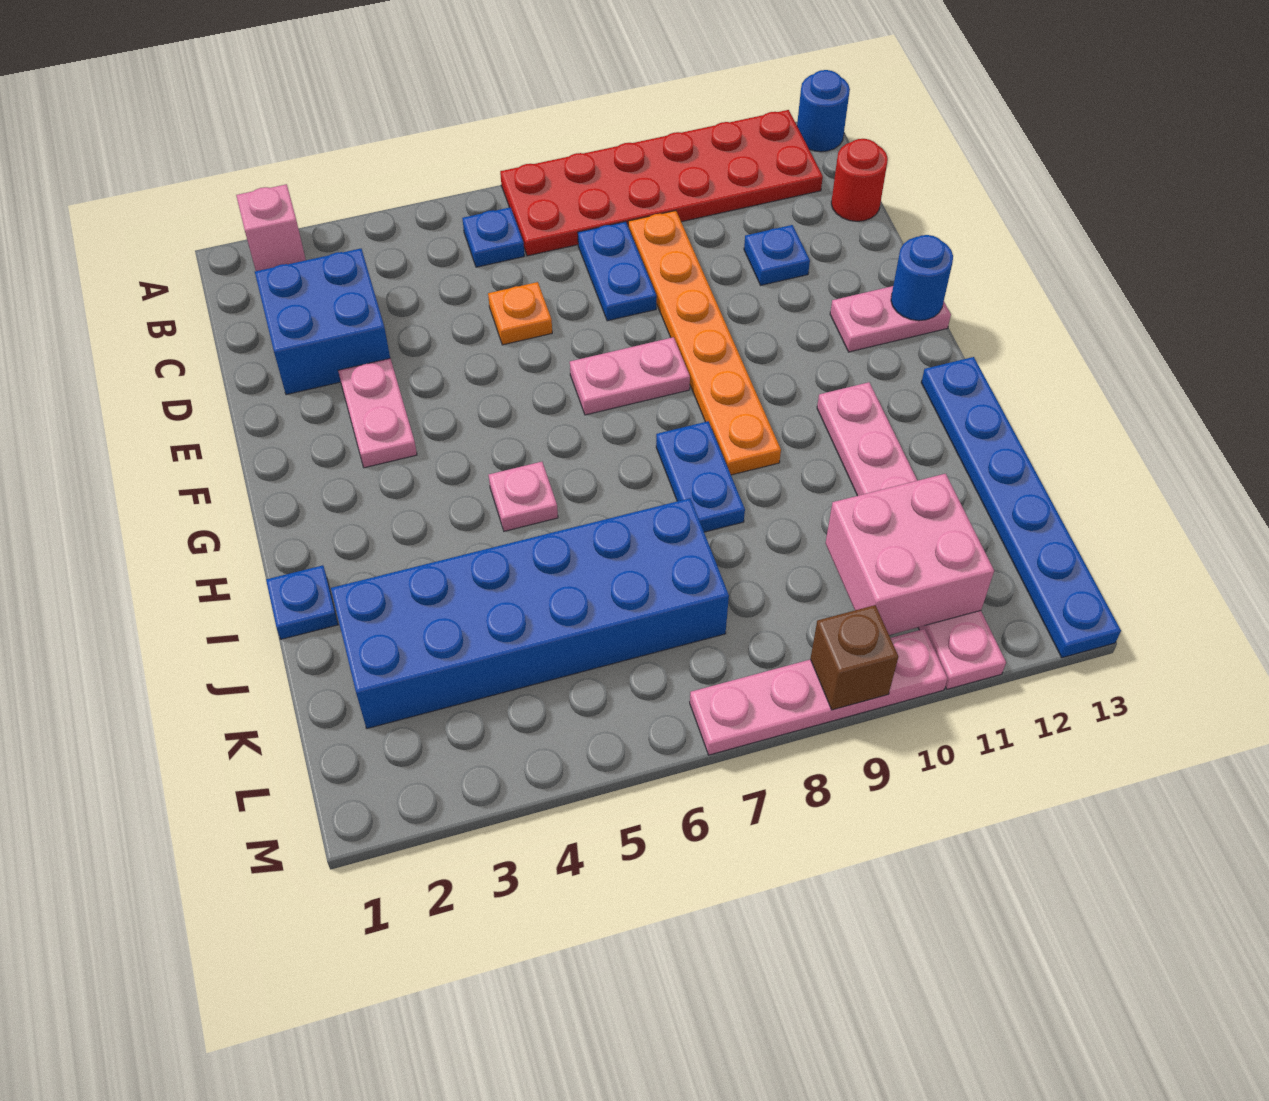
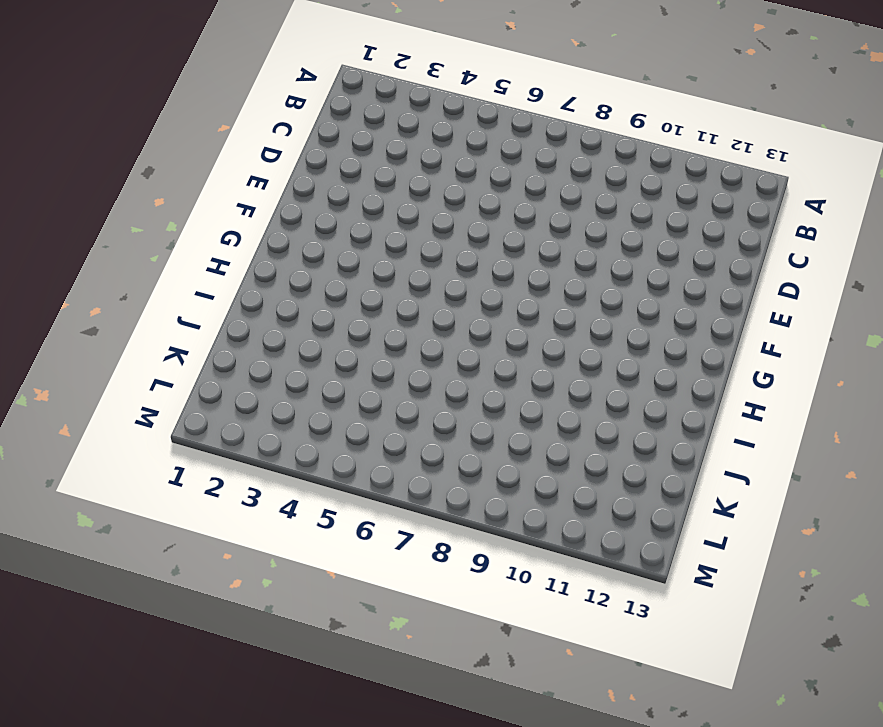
none -> pink brick A2 level 1
none -> red plate A7:B12 level 1
none -> blue round brick A13 level 1

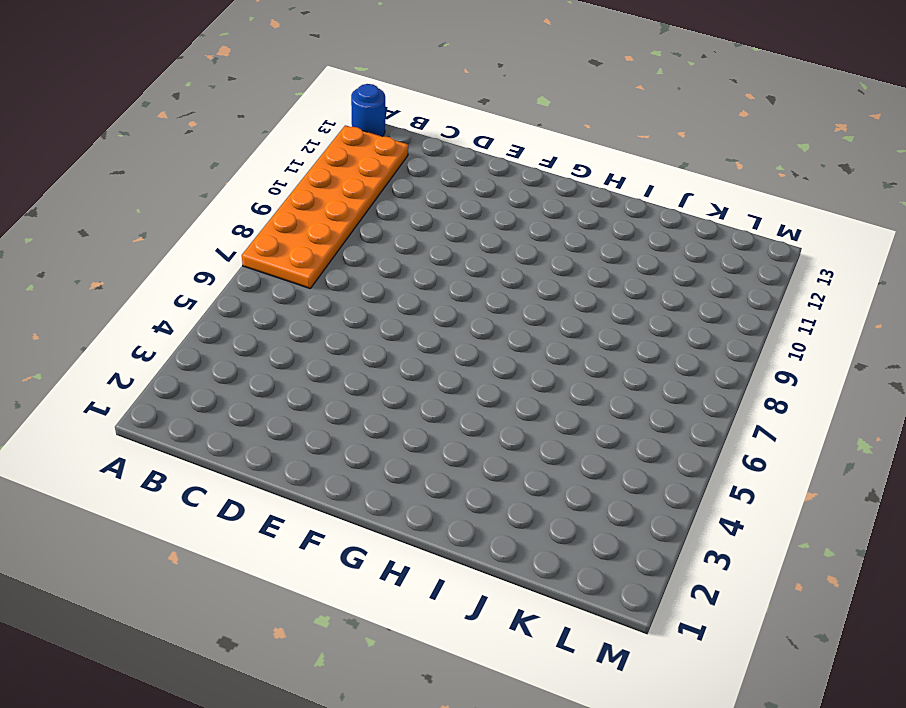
orange plate A7:B12 level 1 -> red plate A7:B12 level 1
none -> pink brick A2 level 1
none -> blue plate B6 level 1
none -> blue brick C2:D3 level 1

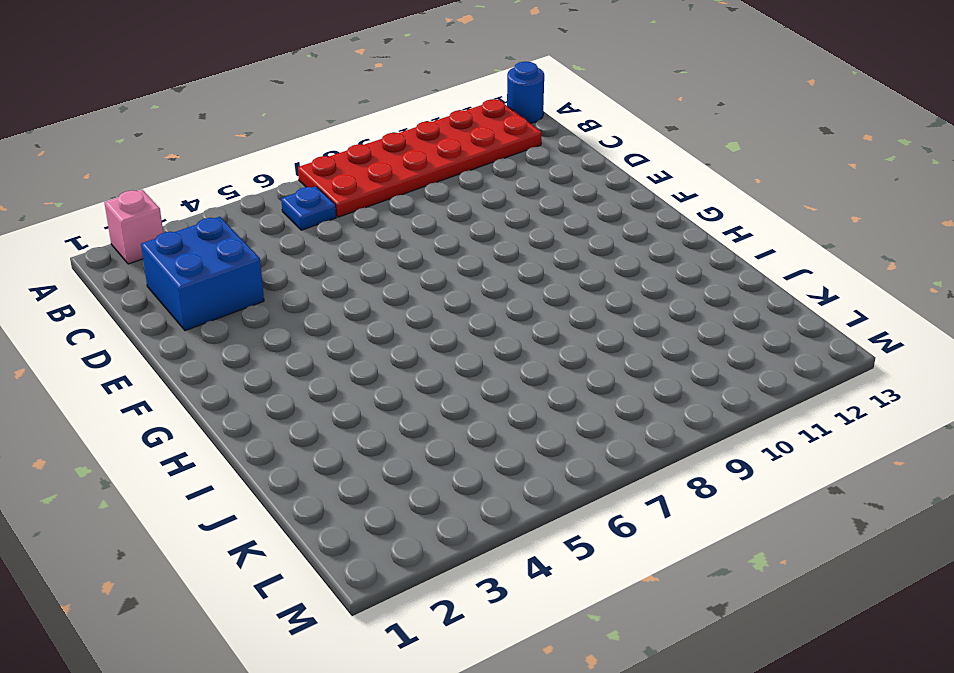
none -> blue plate C8:D8 level 1
none -> orange plate C9:H9 level 1
none -> red round brick C13 level 1

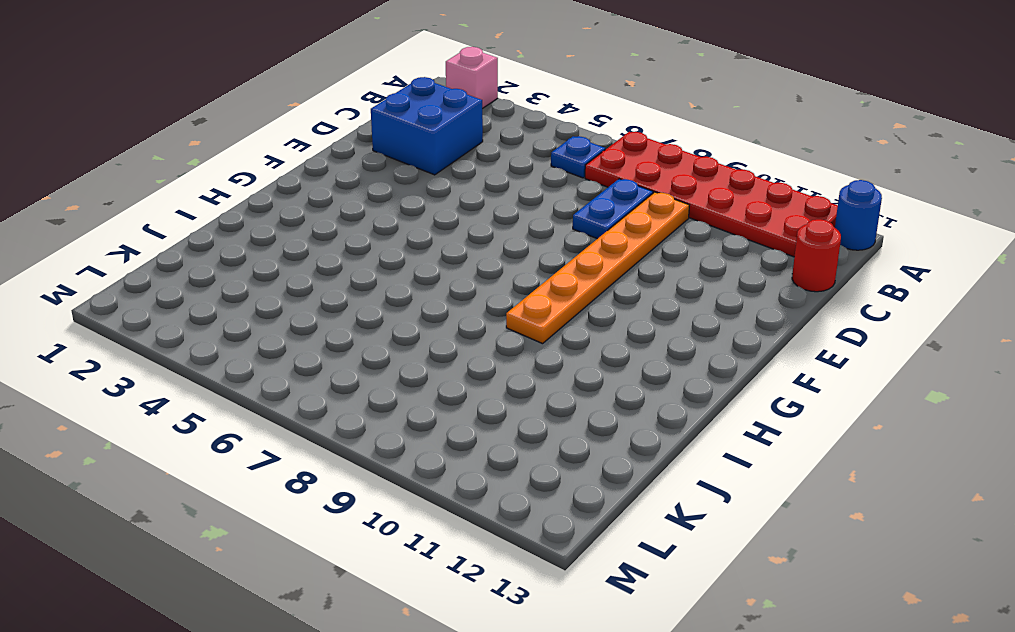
none -> orange plate D6 level 1
none -> blue plate D11 level 1
none -> pink plate E3:F3 level 1

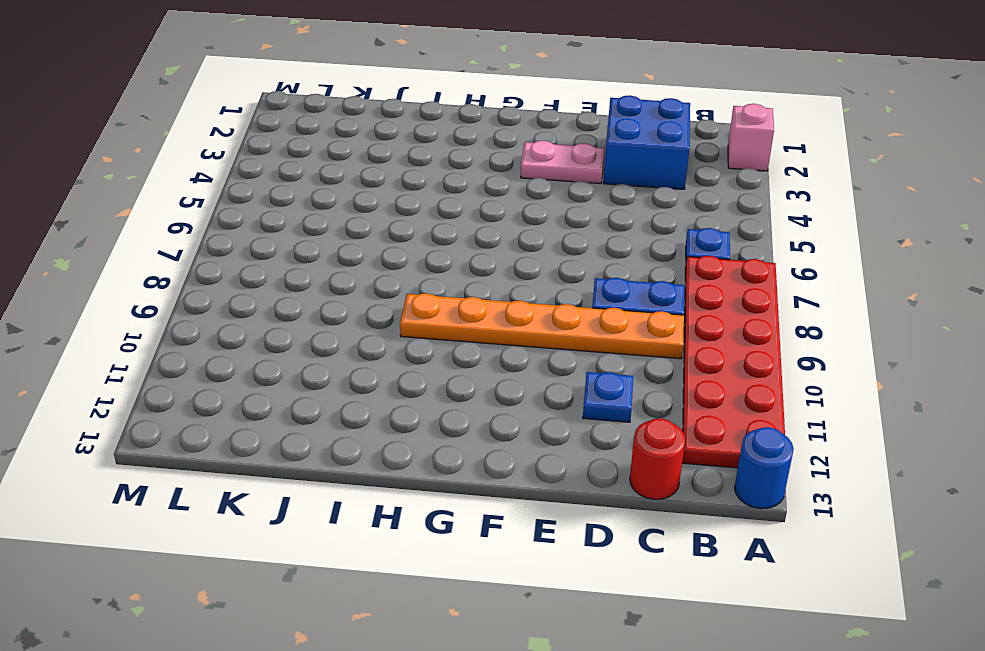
none -> orange plate D6 level 1
none -> pink plate F7:F8 level 1
none -> pink plate F12:F13 level 1

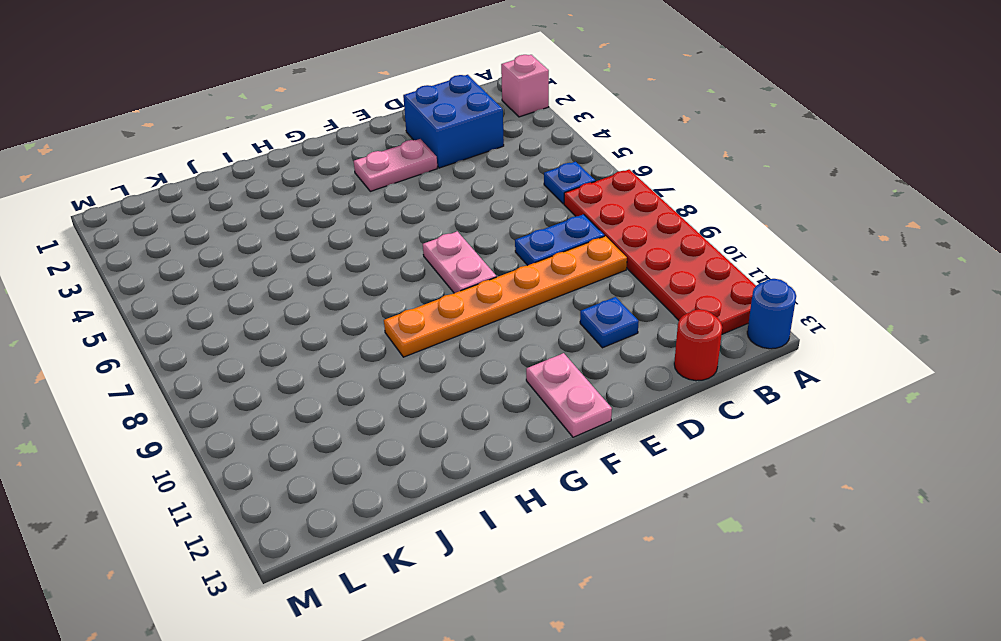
none -> orange plate D6 level 1
none -> pink plate H5 level 1
none -> blue plate H8:I8 level 1

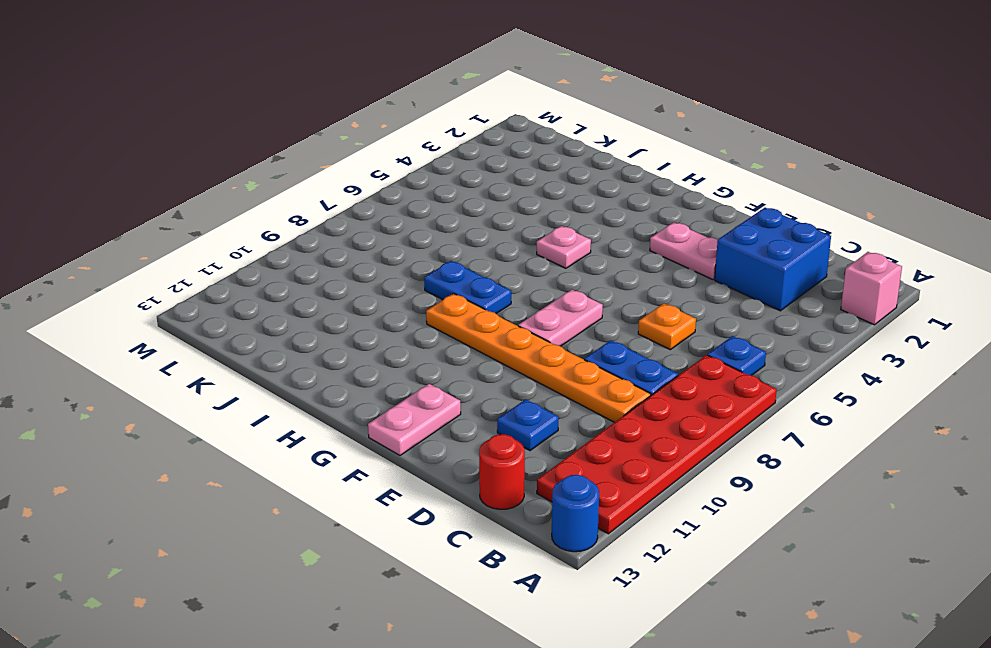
none -> pink plate H11:M11 level 1
none -> blue plate H13:M13 level 1
none -> blue plate I1 level 1

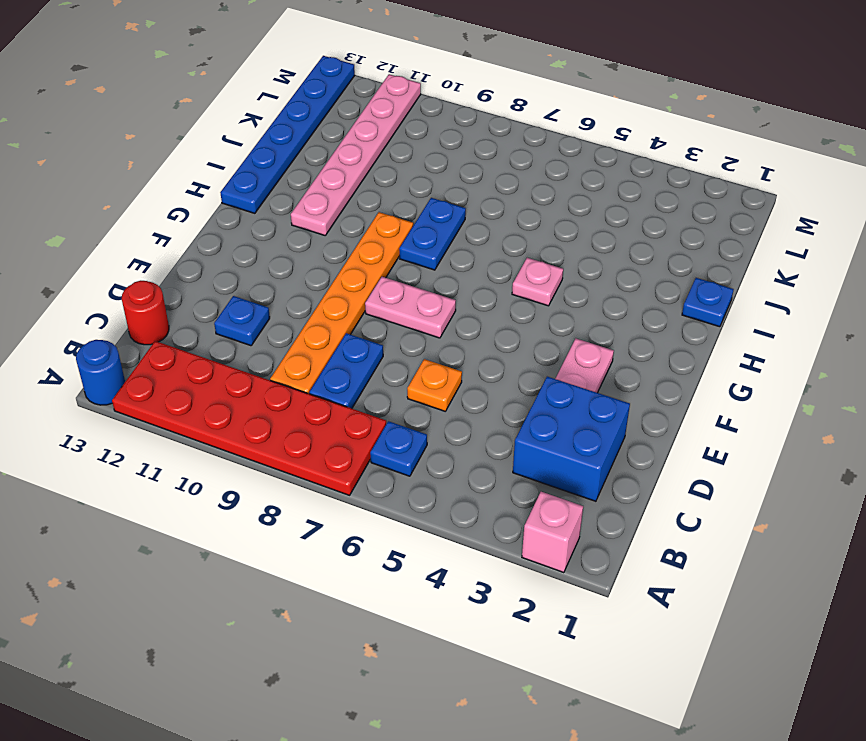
none -> pink plate F12:F13 level 1
none -> blue brick J2:K7 level 1
none -> pink plate M7:M10 level 1

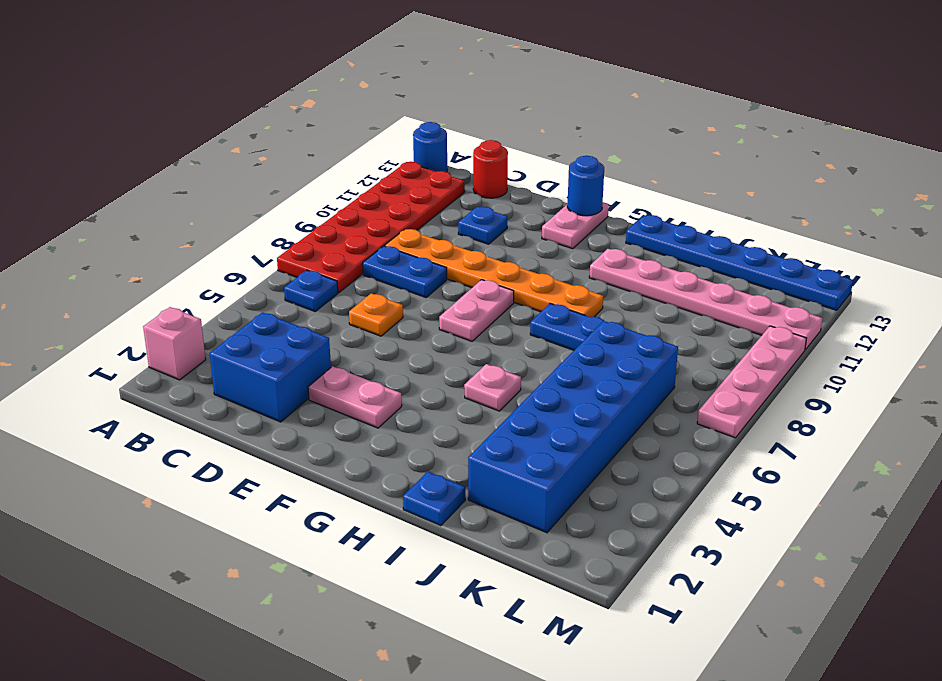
none -> pink brick K10:L11 level 2
none -> brown brick M9 level 2

